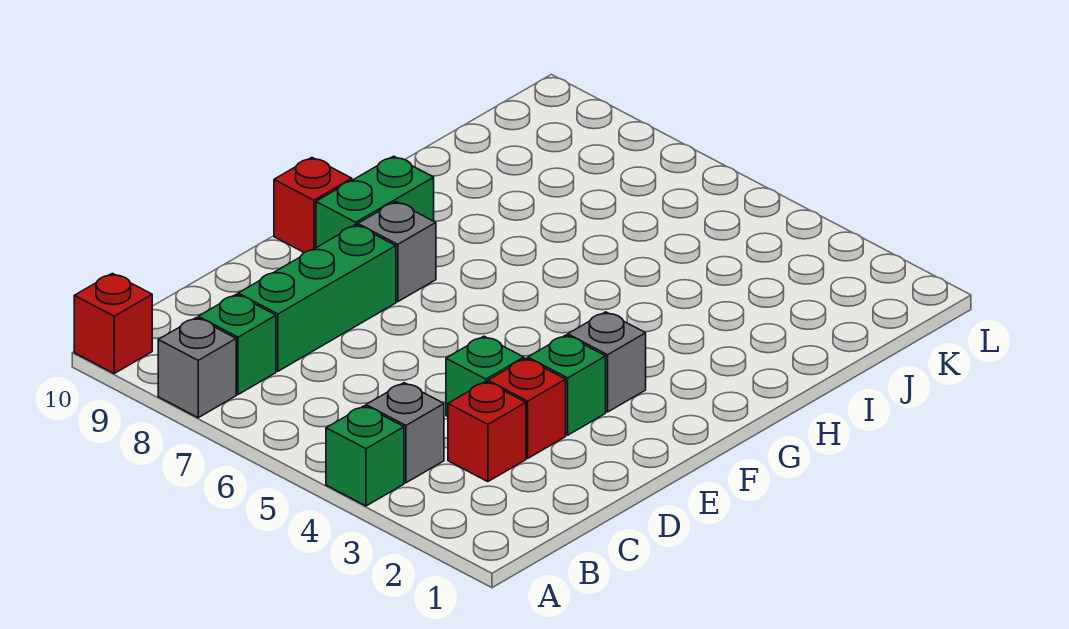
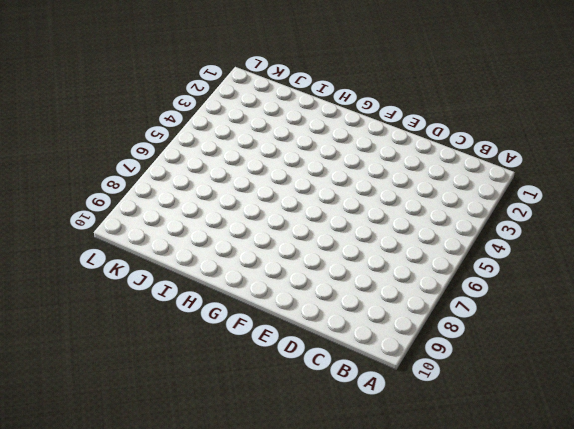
none -> green brick A4 level 1
none -> grey brick A8 level 1
none -> red brick A10 level 1

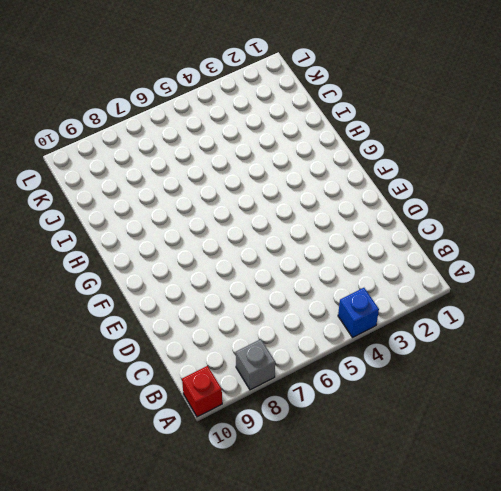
blue brick A4 level 1 -> green brick A4 level 1
none -> grey brick B4 level 1
none -> green brick B8 level 1
none -> red brick C3 level 1

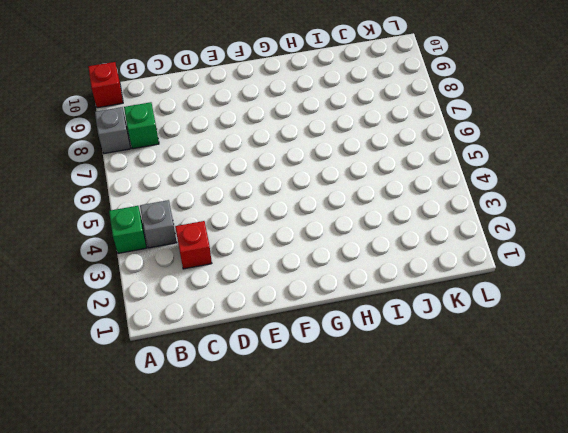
none -> green brick C8:E8 level 1
none -> red brick D3 level 1
none -> green brick D4 level 1

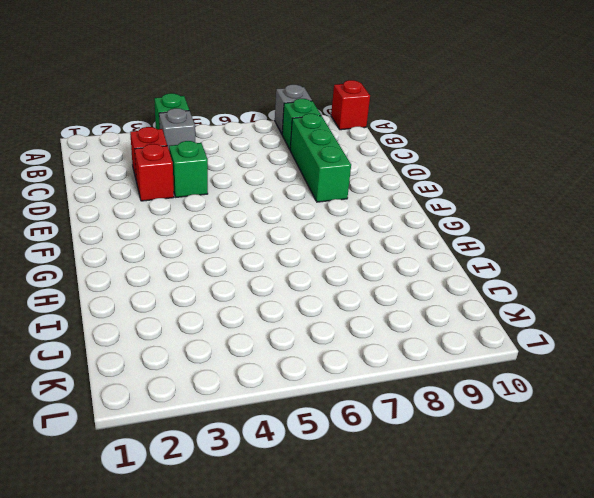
none -> green brick E3 level 1
none -> grey brick F3 level 1
none -> grey brick F8 level 1

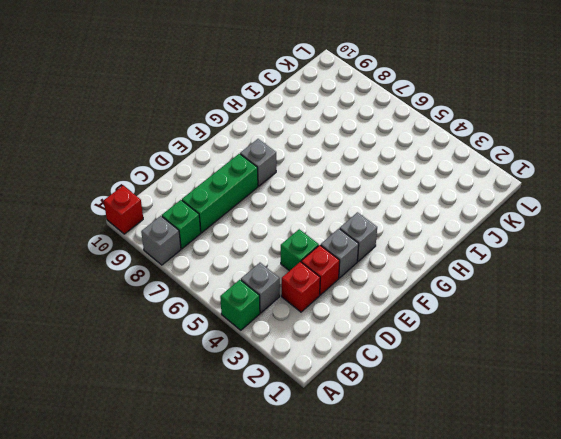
grey brick E3 level 1 -> green brick E3 level 1
none -> green brick F9:G9 level 1
none -> red brick F10 level 1

